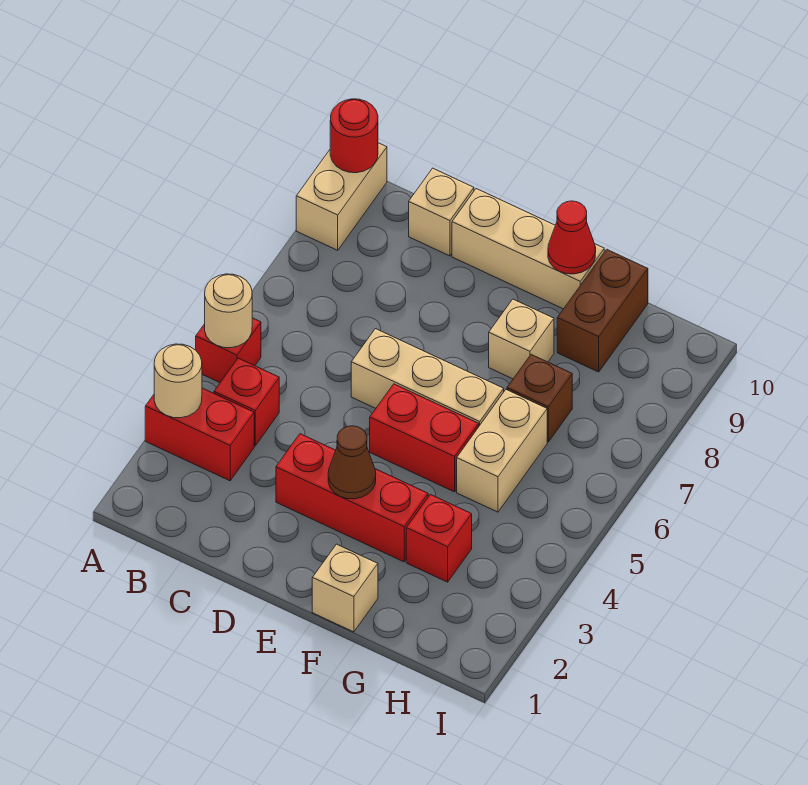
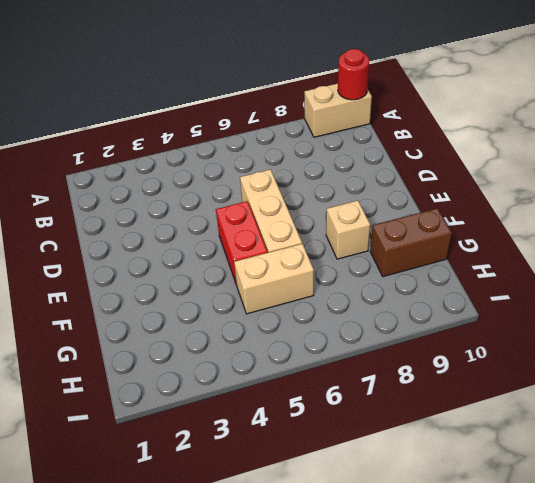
none -> red brick A3:B3 level 1
none -> red brick A5 level 1
none -> red brick B4 level 1

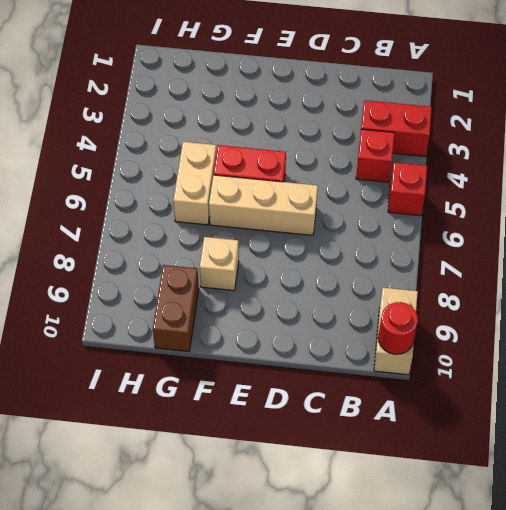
none -> tan brick C10 level 1
none -> red brick D3:F3 level 1
none -> tan brick D10:F10 level 1

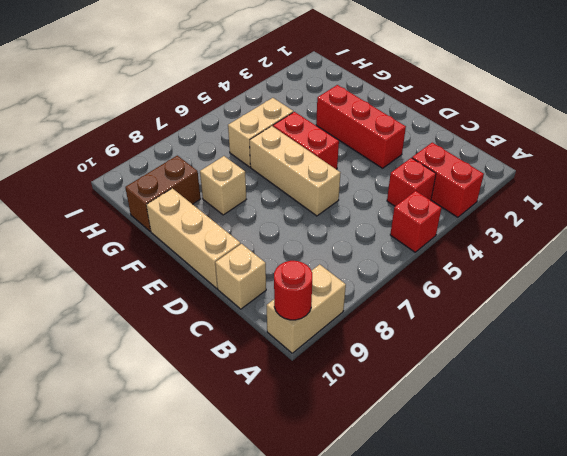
none -> tan brick F1 level 1
none -> red brick G3 level 1
none -> brown brick G7 level 1

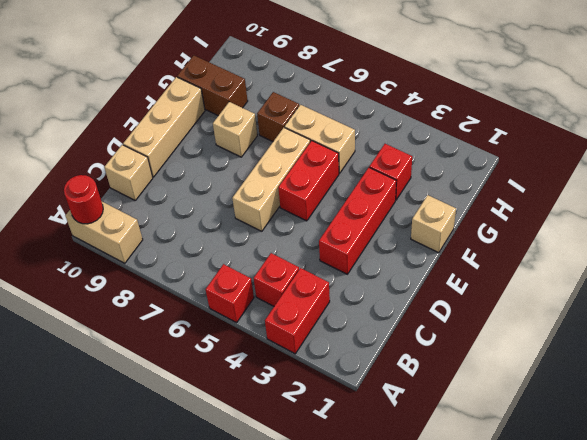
none -> tan round brick A3 level 2
none -> tan round brick A5 level 2
none -> brown cone E3 level 2

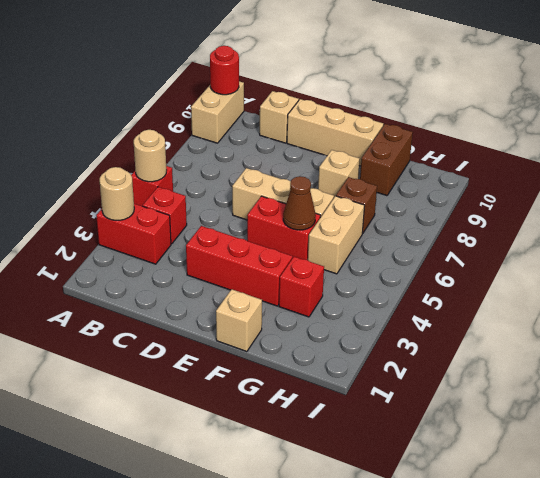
brown cone F5 level 2 -> brown cone E3 level 2
none -> red cone F10 level 2

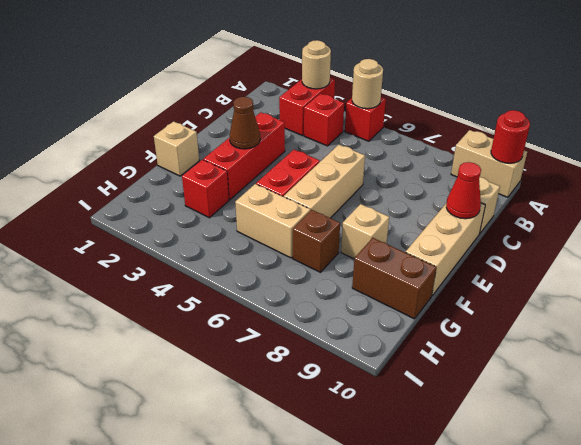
red cone D10 level 2 -> red cone F10 level 2

